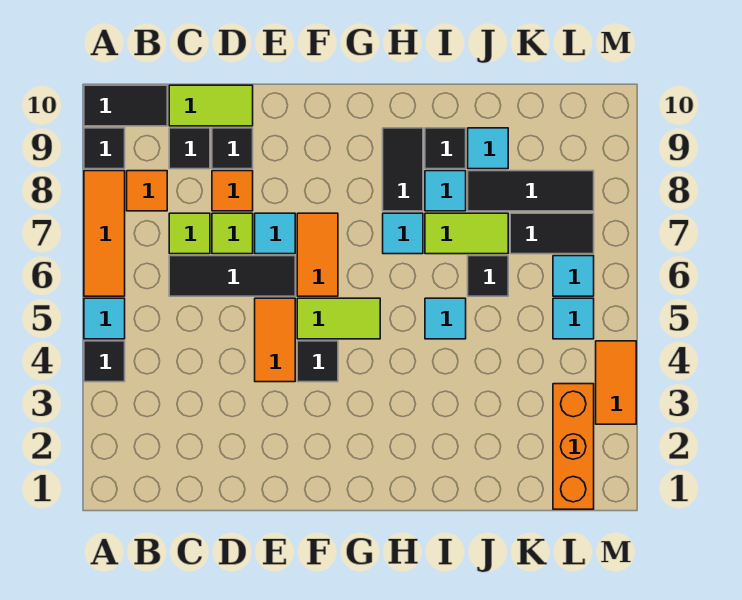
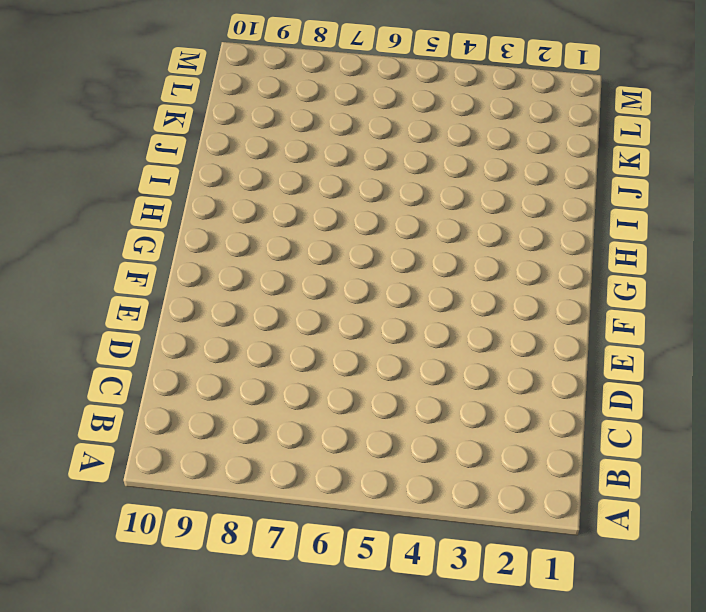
none -> black tile A4 level 1
none -> cyan tile A5 level 1
none -> orange tile A6:A8 level 1
none -> black tile A9 level 1

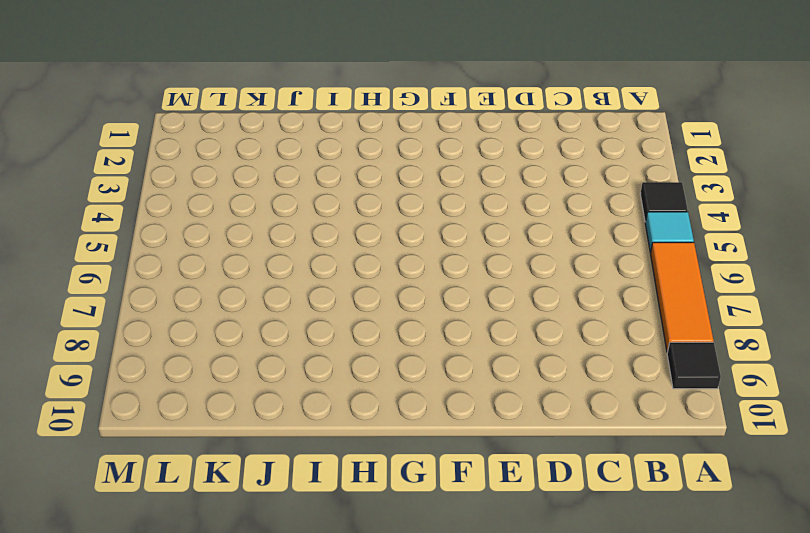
none -> black tile A10:B10 level 1
none -> orange tile B8 level 1
none -> black tile C6:E6 level 1
none -> lime tile C7 level 1

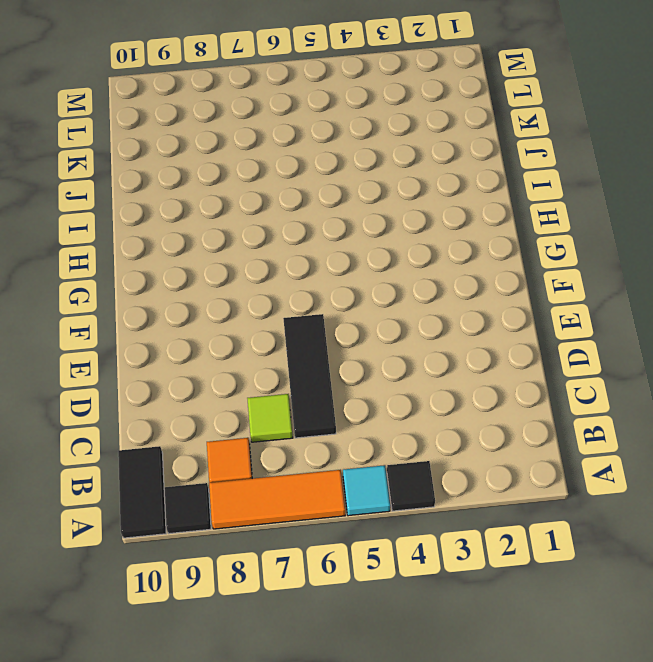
none -> black tile C9 level 1
none -> lime tile C10:D10 level 1
none -> lime tile D7 level 1
none -> orange tile D8 level 1

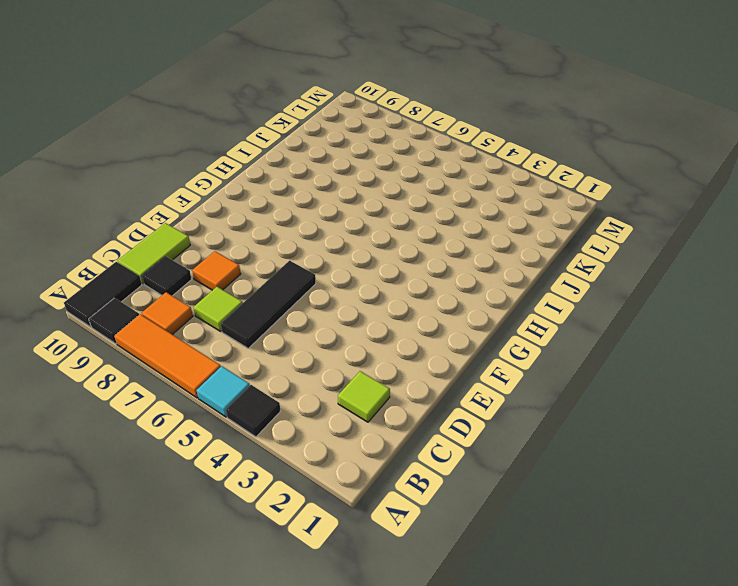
lime tile C2 level 1 -> lime tile D7 level 1
none -> black tile D9 level 1
none -> orange tile E4:E5 level 1
none -> cyan tile E7 level 1
none -> black tile F4 level 1

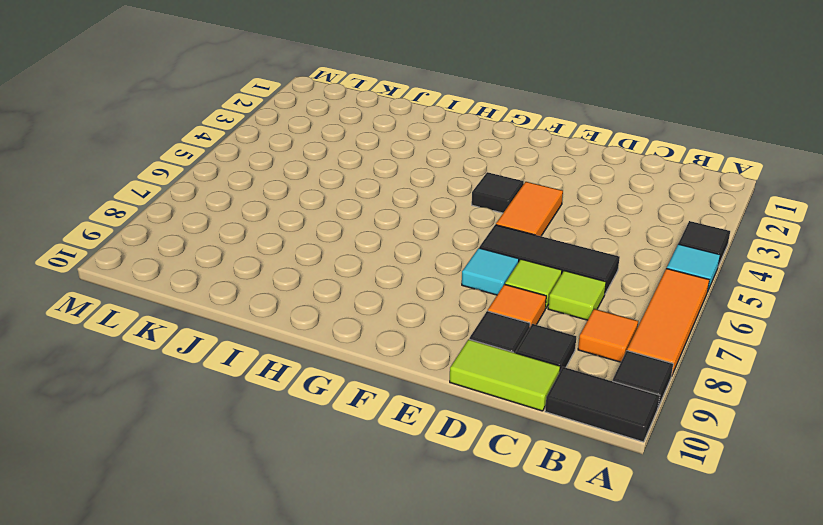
none -> lime tile F5:G5 level 1
none -> orange tile F6:F7 level 1
none -> cyan tile H7 level 1
none -> black tile H8:H9 level 1

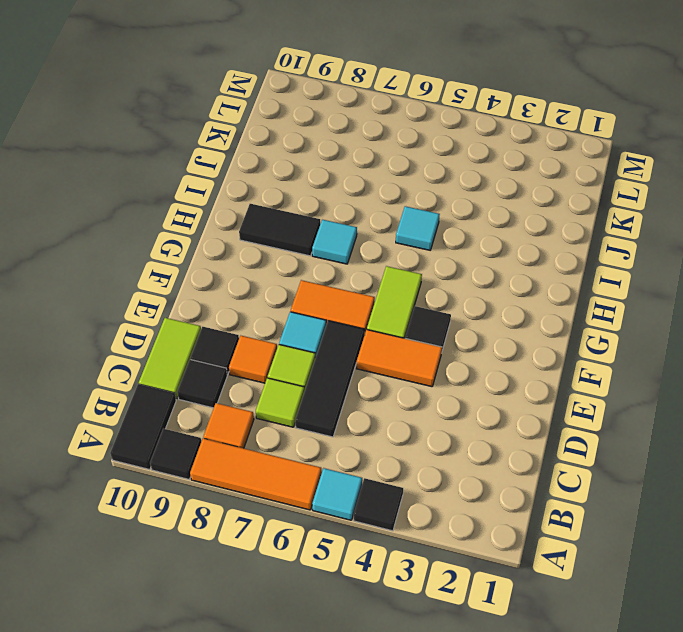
none -> lime tile I7:J7 level 1
none -> cyan tile I8 level 1
none -> black tile I9 level 1
none -> black tile J6 level 1

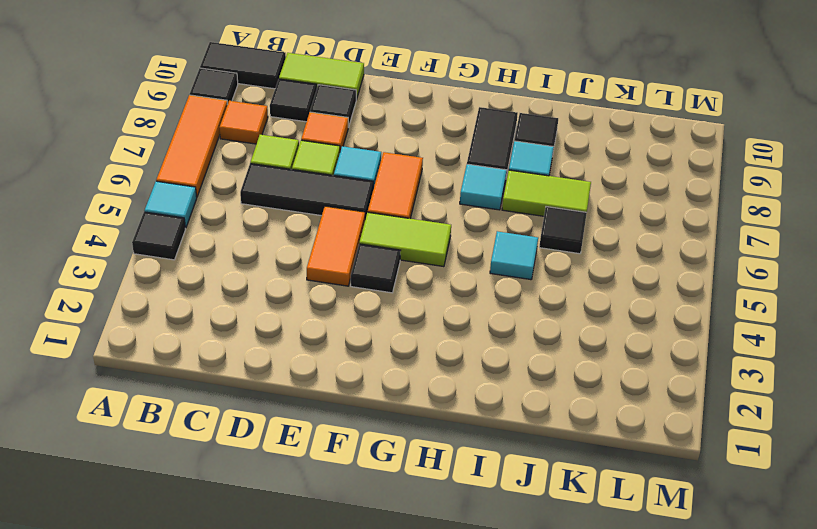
none -> black tile J8:L8 level 1
none -> cyan tile J9 level 1
none -> black tile K7:L7 level 1
none -> orange brick L1:L3 level 1

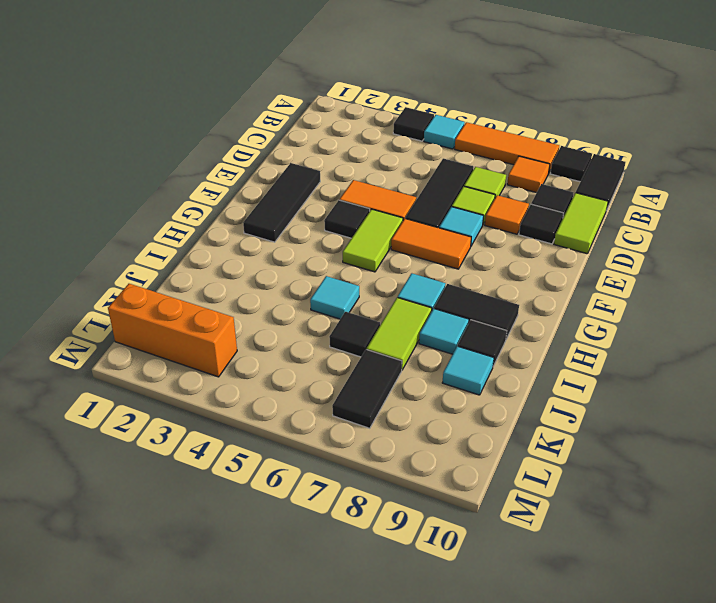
black tile E2:G2 level 1 -> black tile J8:L8 level 1
none -> cyan tile L5 level 1
none -> cyan tile L6 level 1
none -> orange tile M3:M4 level 1

